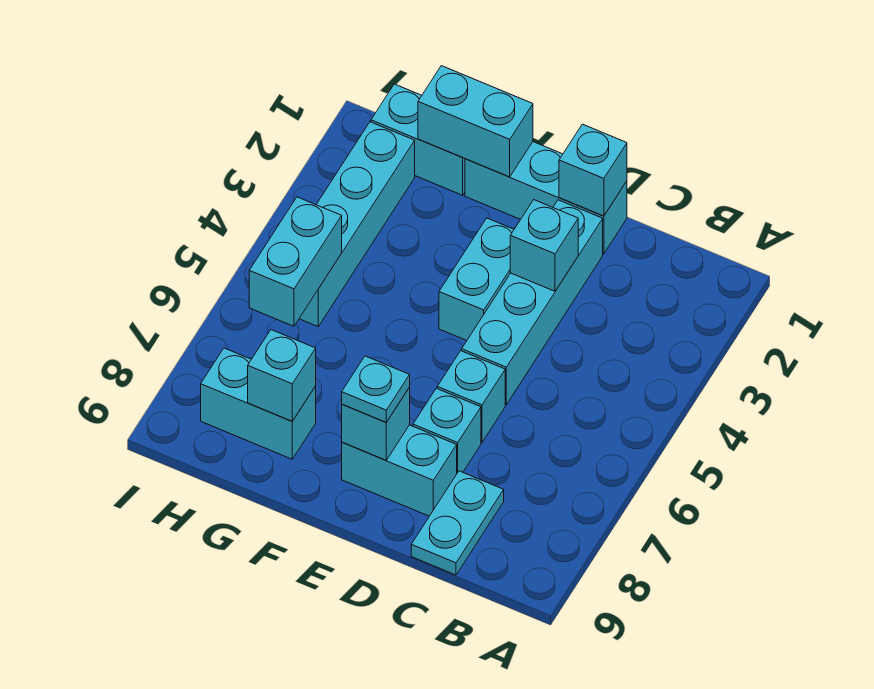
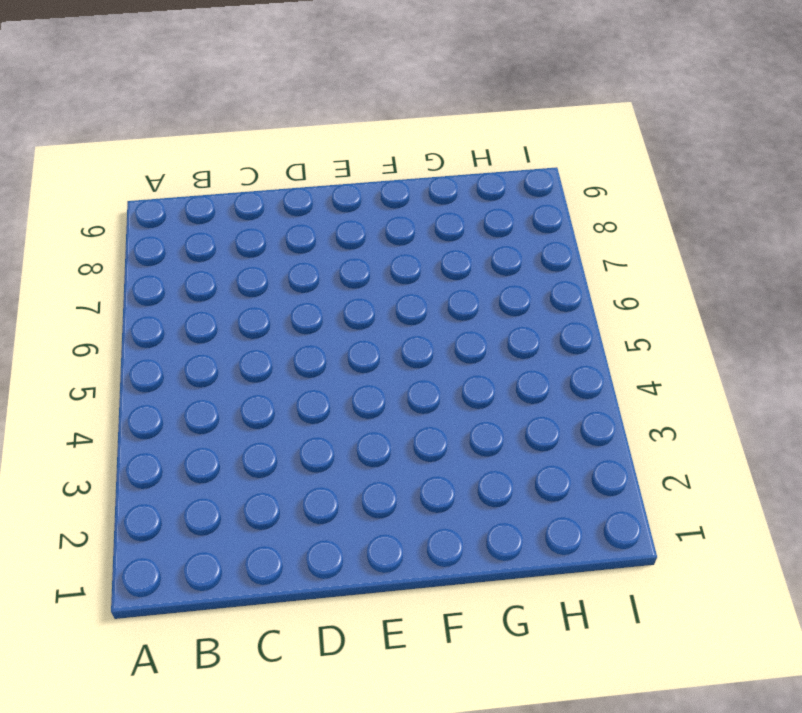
none -> cyan plate C8:C9 level 1
none -> cyan brick D1:F1 level 1
none -> cyan brick D2:D5 level 1

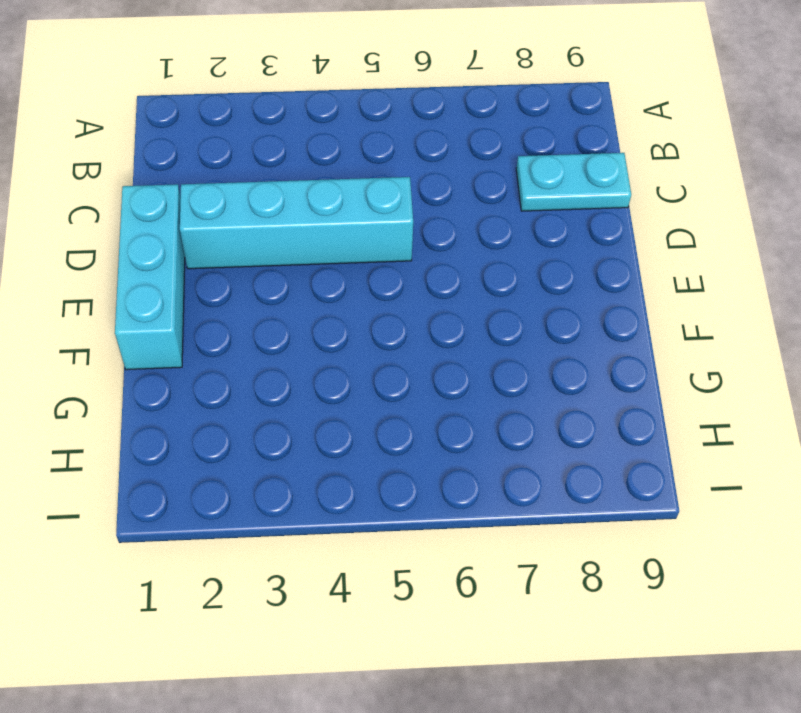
none -> cyan brick D6 level 1
none -> cyan brick D7 level 1
none -> cyan brick D8:E8 level 1

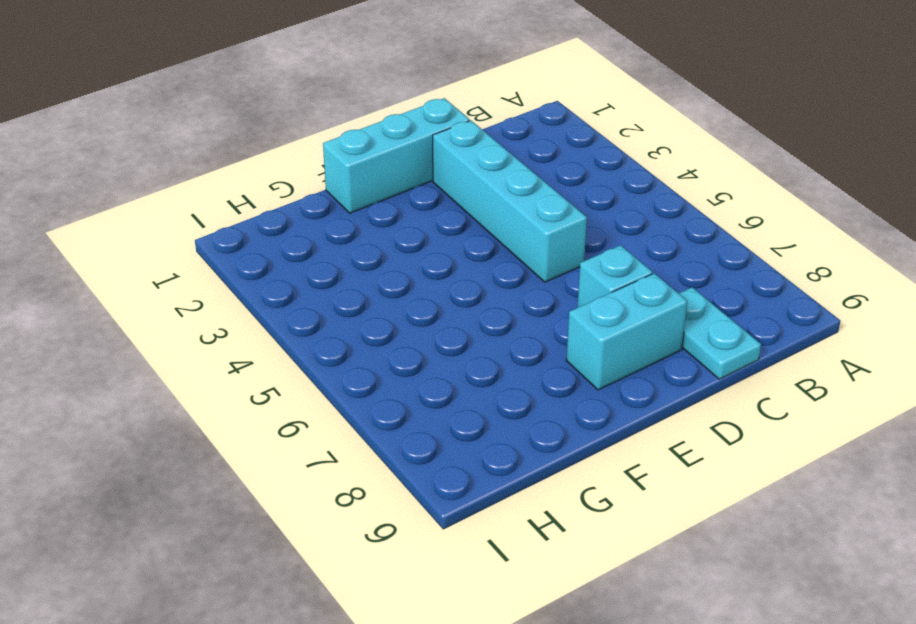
none -> cyan brick D6 level 1
none -> cyan brick E3:E4 level 1
none -> cyan brick G1:H1 level 1

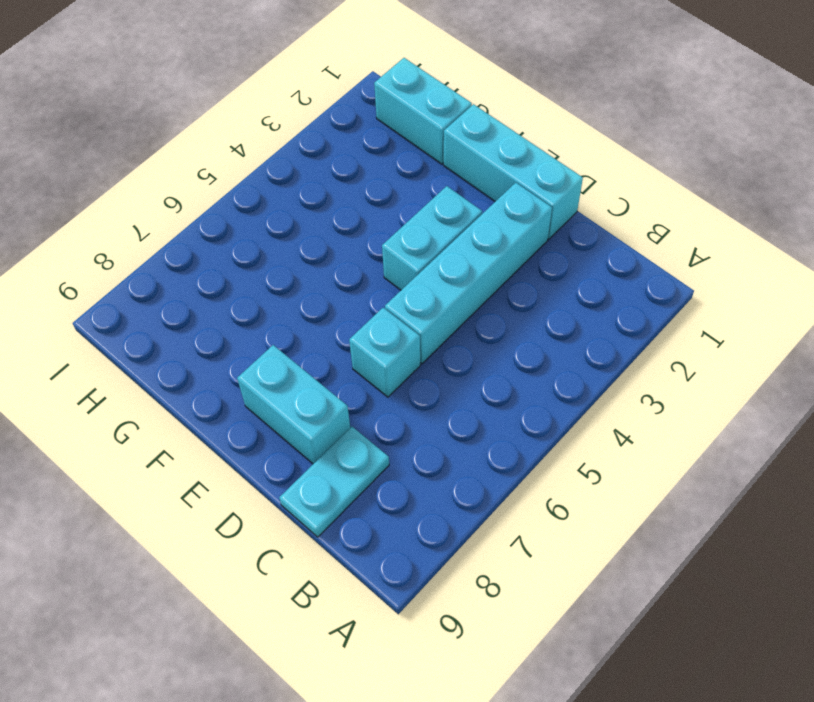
none -> cyan brick D7 level 1
none -> cyan brick G8:H8 level 1
none -> cyan brick H2:H5 level 1

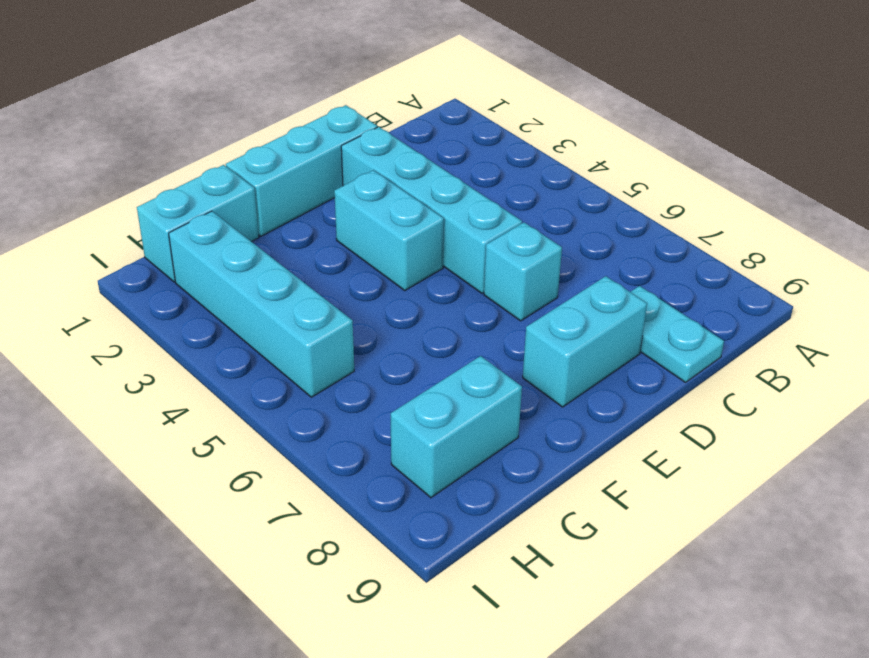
none -> cyan brick D7 level 1
none -> cyan brick D1 level 2
none -> cyan brick D3 level 2

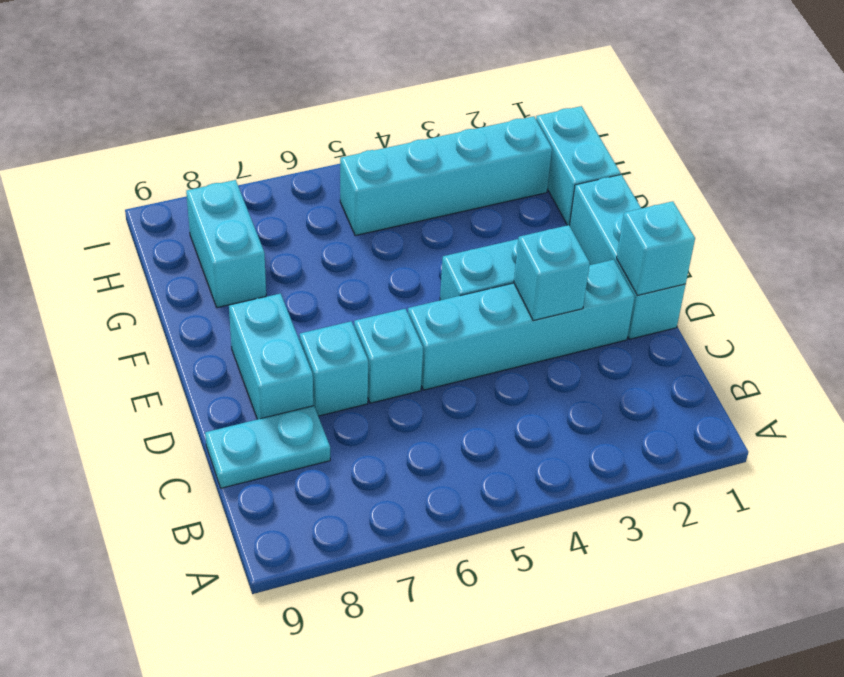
none -> cyan brick E8 level 2
none -> cyan brick F1:G1 level 2
none -> cyan brick G8 level 2

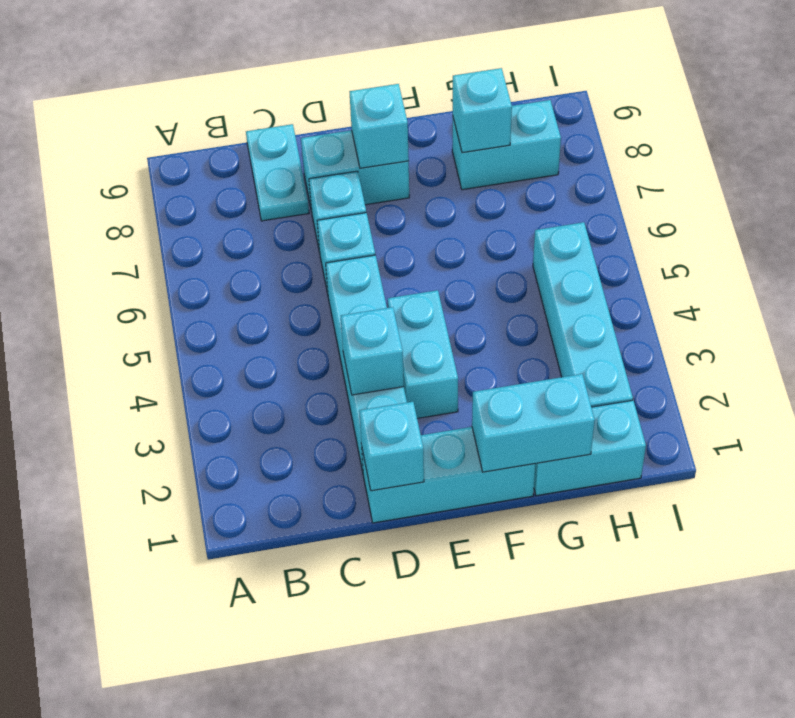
none -> cyan brick H5:H6 level 2
none -> cyan plate E8 level 3

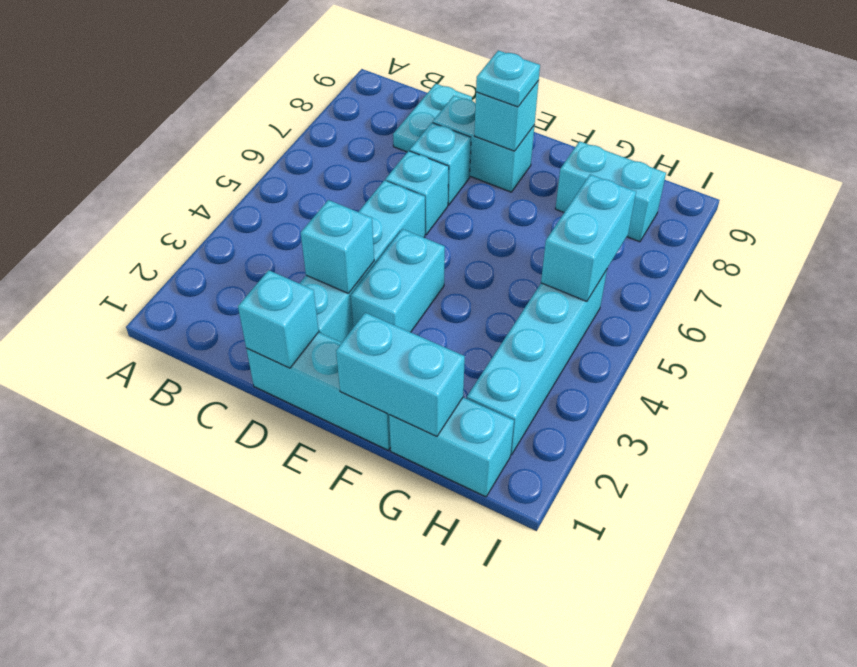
none -> cyan brick G8 level 2

